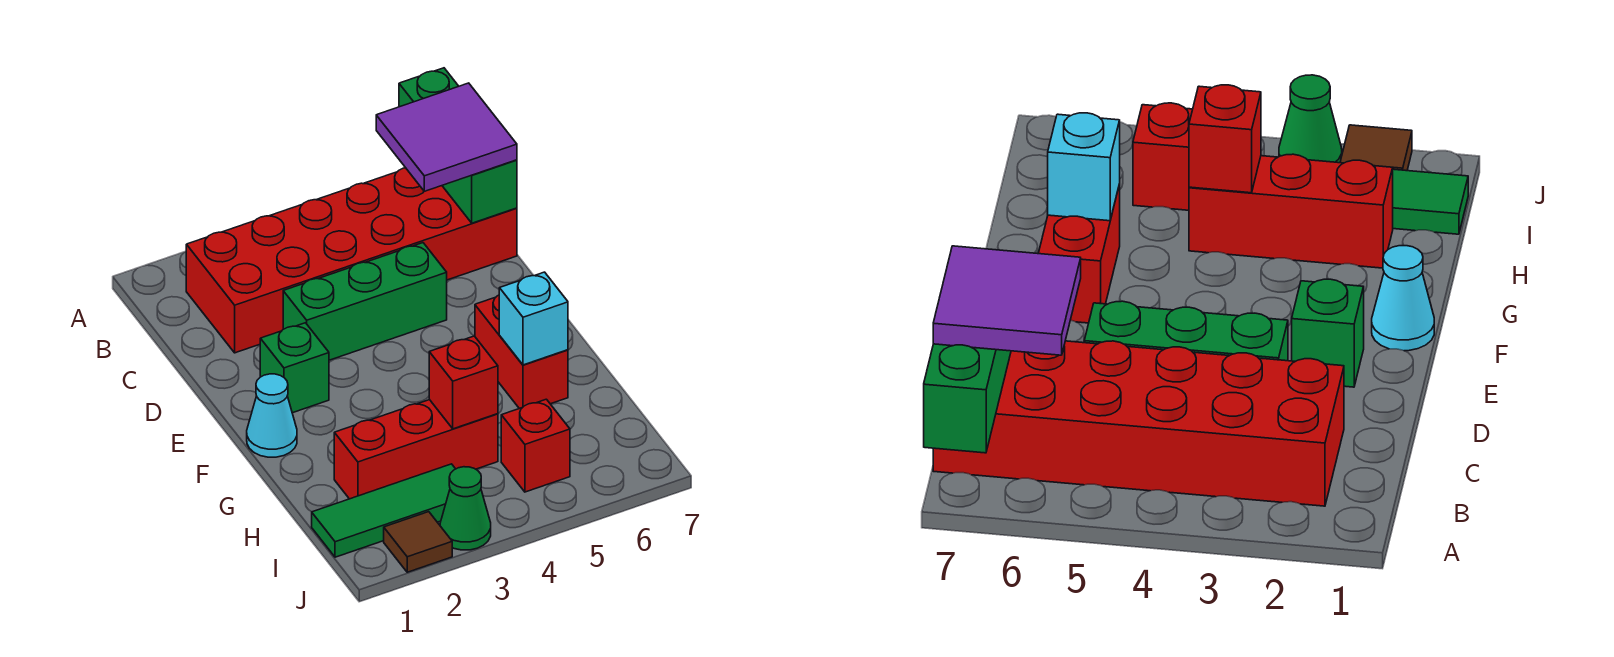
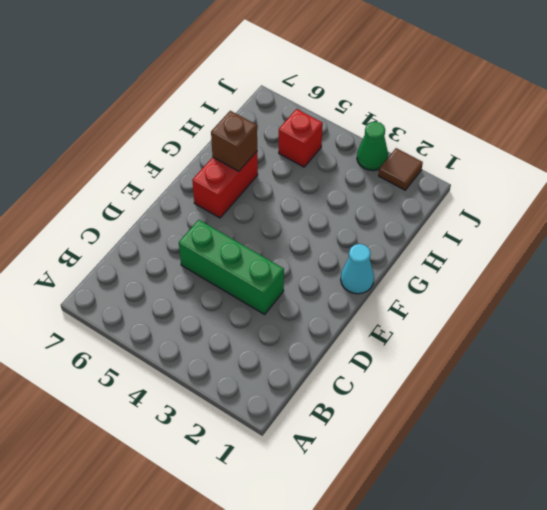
brown brick G6 level 2 -> cyan brick G6 level 2
none -> red brick B2:C7 level 1
none -> green brick E2 level 1
none -> red brick H2:H4 level 1

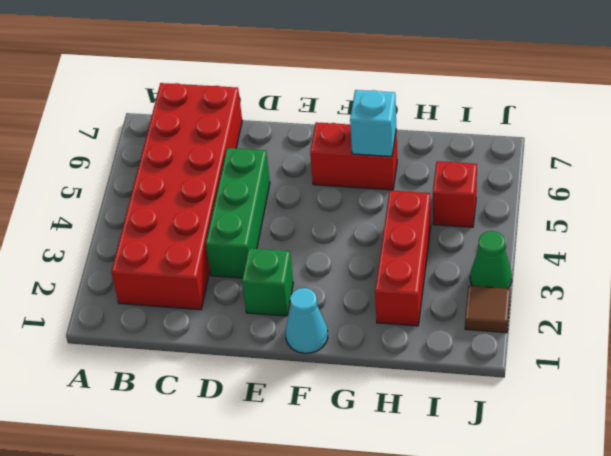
none -> green tile I1:I3 level 1
none -> green brick A7:C7 level 2
none -> red brick H4 level 2

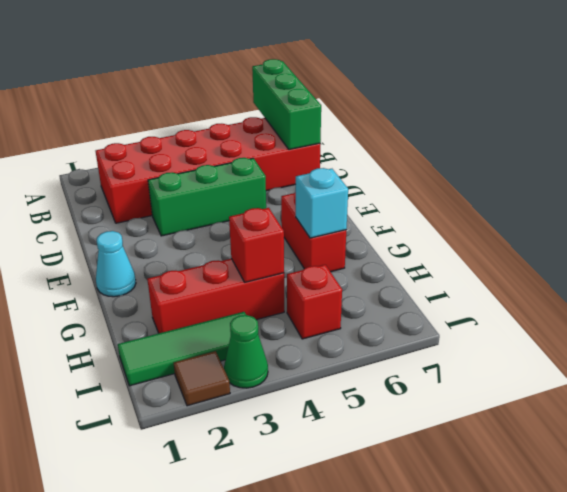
none -> green brick E2 level 1
none -> purple tile B6:C7 level 3

